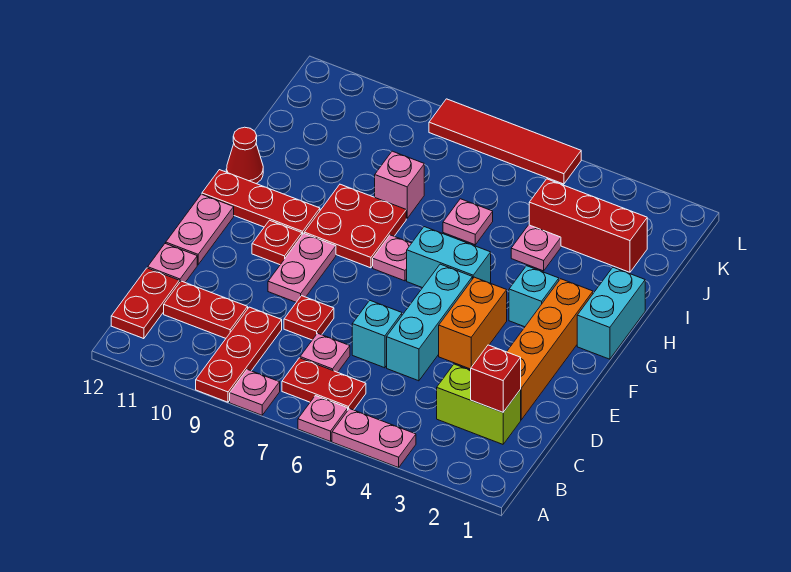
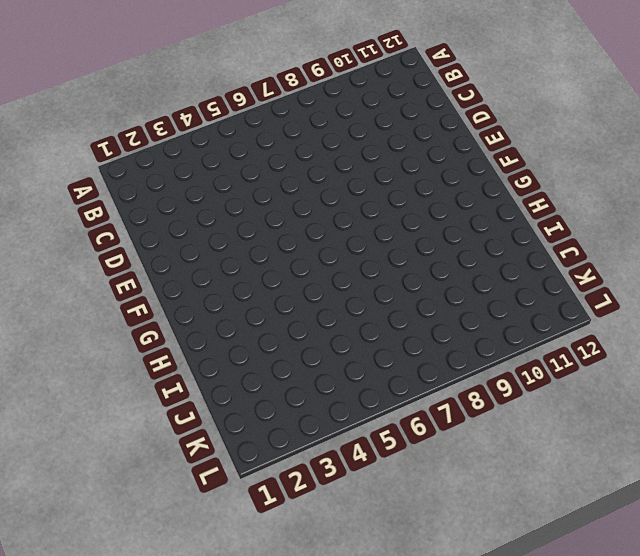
none -> pink plate A4:A5 level 1
none -> pink plate A6 level 1
none -> pink plate A8 level 1
none -> red plate A9:C9 level 1

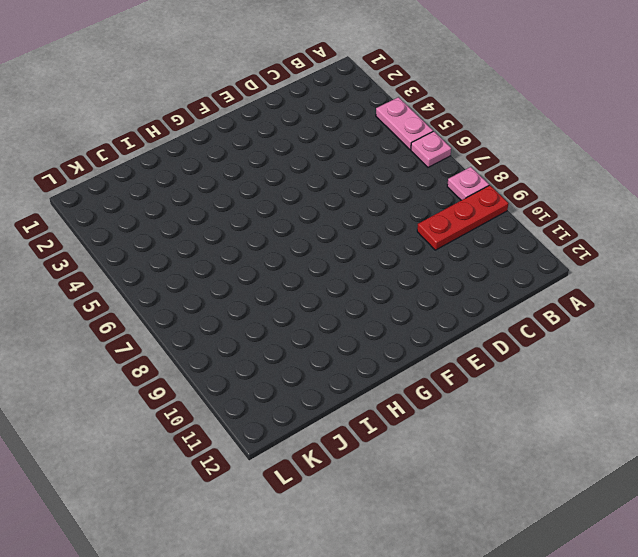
none -> red plate B6:B7 level 1
none -> red plate B12:C12 level 1
none -> lime brick C2:C3 level 1
none -> pink plate C7 level 1

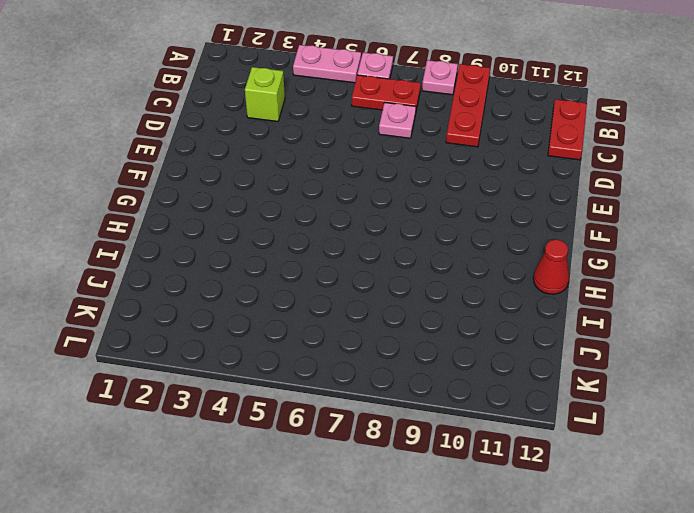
lime brick C3 level 1 -> lime brick C2:C3 level 1
none -> red plate C10:C11 level 1
none -> orange brick D2:G2 level 1
none -> cyan brick D5:F5 level 1
none -> cyan brick D6 level 1

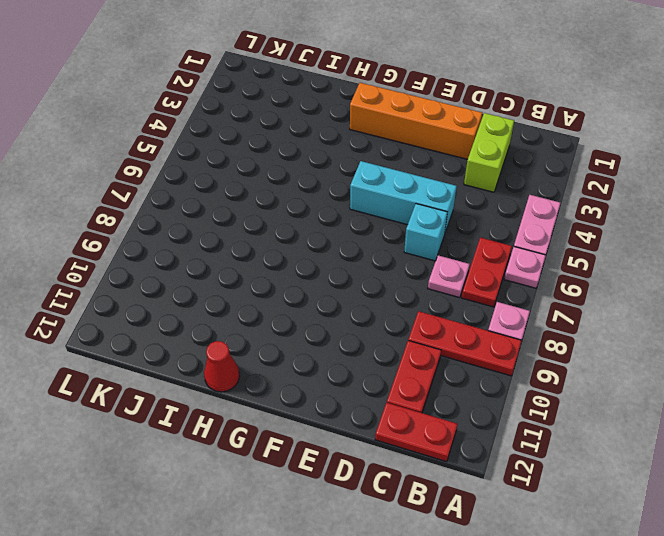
none -> red plate D8 level 1
none -> pink plate D12 level 1
none -> orange brick E4:F4 level 1
none -> pink plate E9:F9 level 1

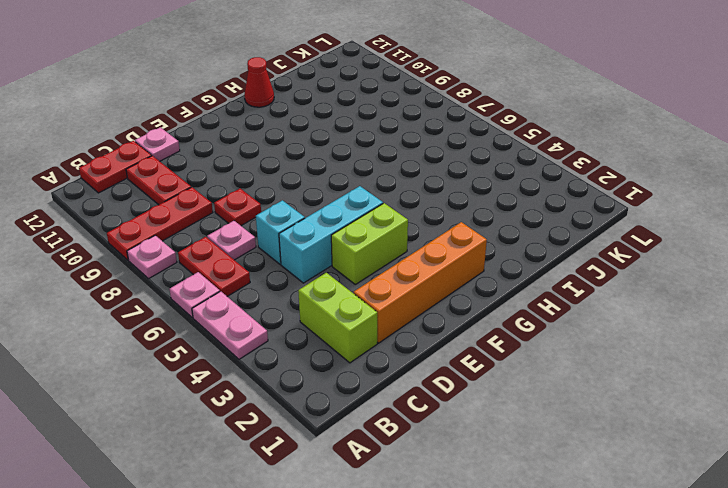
lime brick E4:F4 level 1 -> orange brick E4:F4 level 1
none -> pink plate E9:F9 level 1
none -> pink plate E12:F12 level 1
none -> red plate F10 level 1
none -> cyan brick G1:H1 level 1

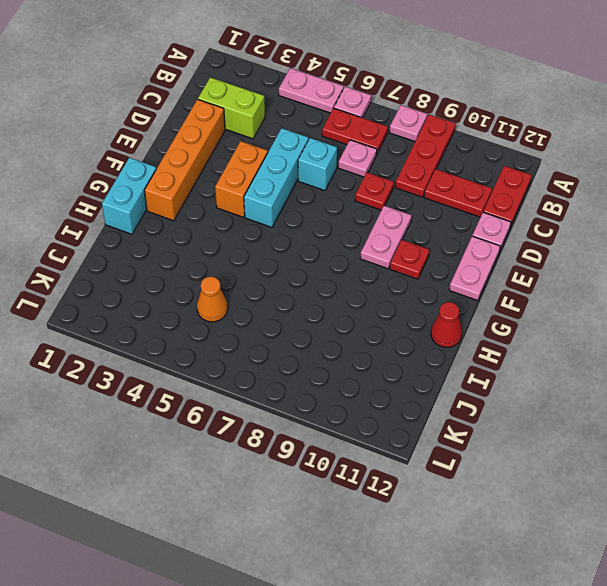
orange cone J5 level 1 -> none
none -> cyan brick G3 level 1
none -> cyan brick G5:G6 level 1
none -> pink plate G7 level 1
none -> red plate G8:H9 level 1

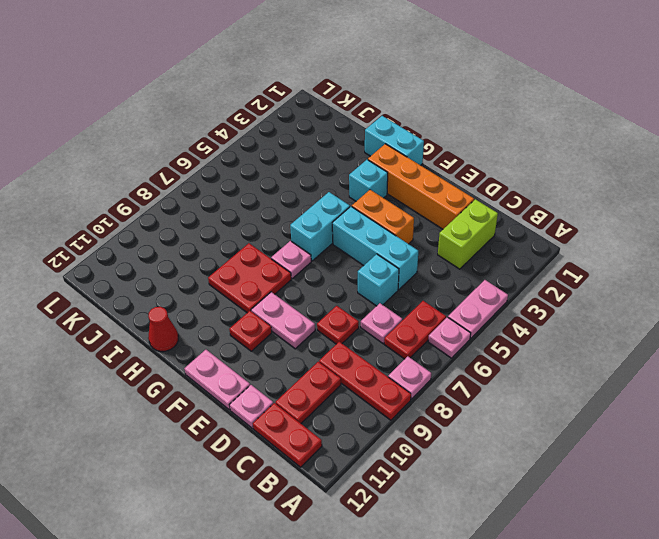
none -> red plate G10:G12 level 1
none -> pink plate I4 level 1
none -> pink plate I6 level 1
none -> pink brick I8 level 1

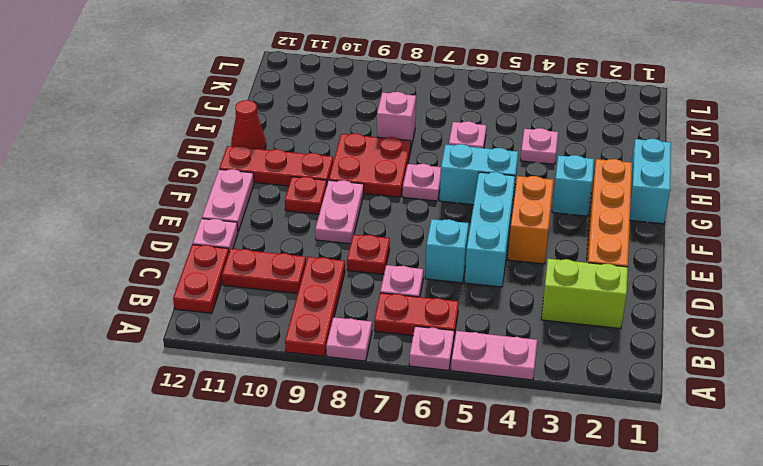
none -> red brick J2:J4 level 1
none -> red tile L5:L8 level 1
none -> red brick C2 level 2

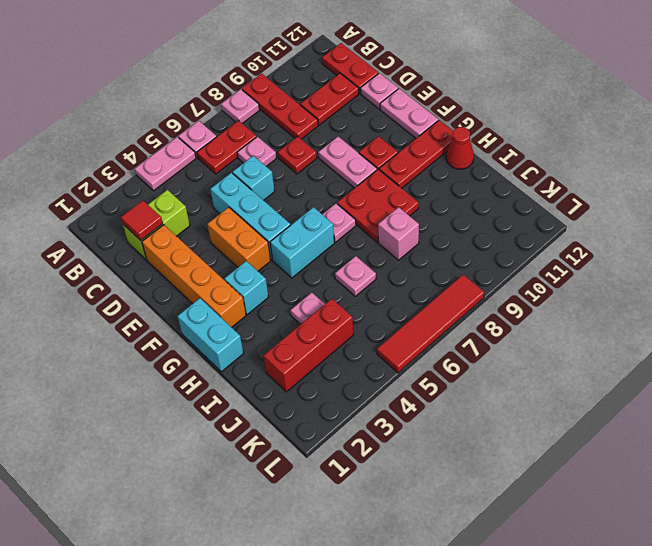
red tile C2 level 2 -> red brick C2 level 2

